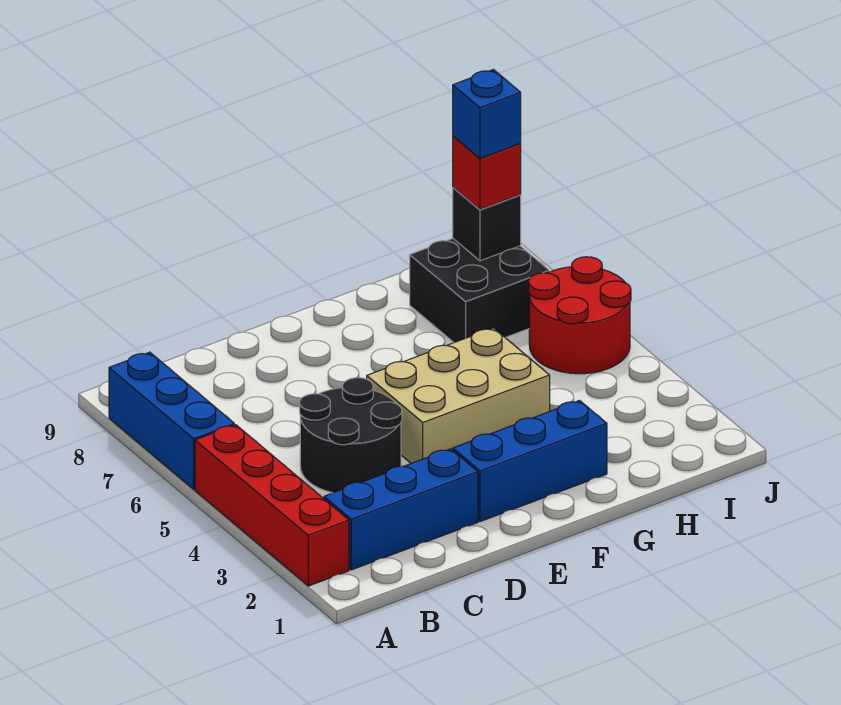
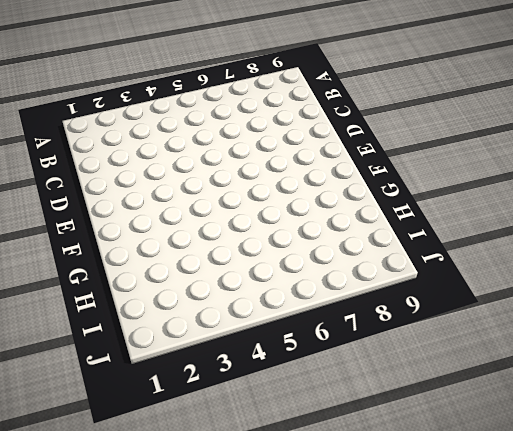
none -> red brick A2:A5 level 1
none -> blue brick A6:A8 level 1

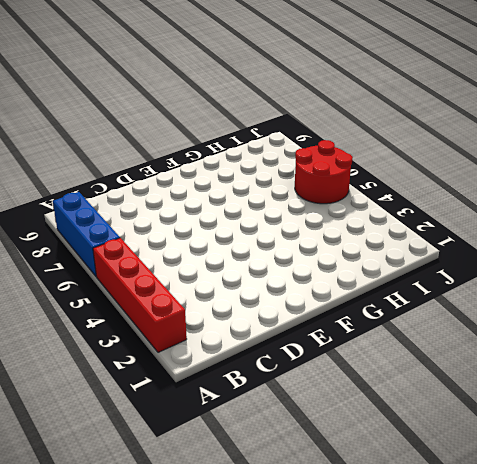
none -> blue brick B2:D2 level 1
none -> black round brick C4:D5 level 1

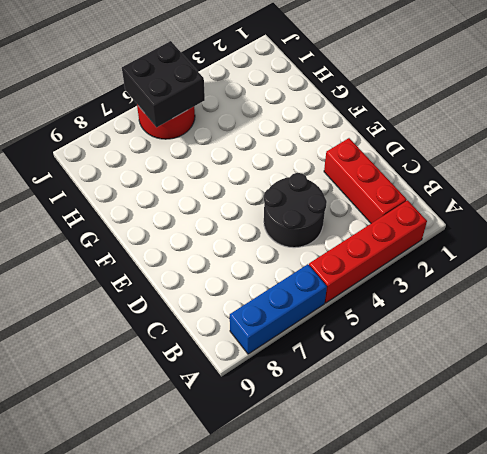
red brick B2:D2 level 1 -> blue brick B2:D2 level 1
black brick I5:J6 level 2 -> black brick H7:I8 level 1
none -> blue brick E2:G2 level 1
none -> tan brick E4:G5 level 1

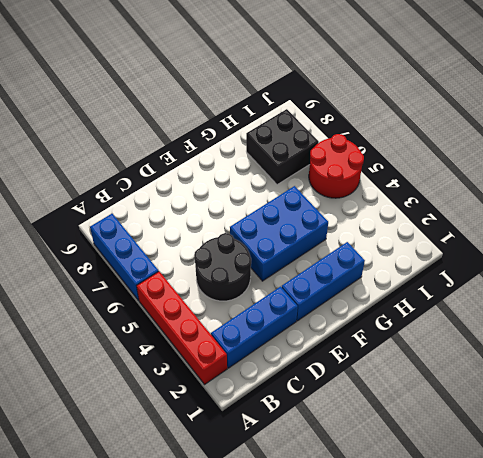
blue brick E4:G5 level 1 -> tan brick E4:G5 level 1
none -> black brick I8 level 2
none -> red brick I8 level 3

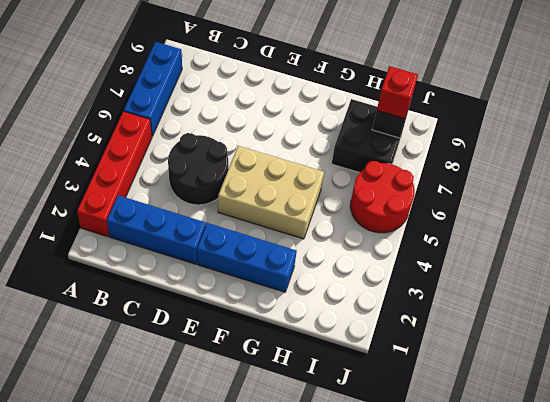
none -> blue brick I8 level 4

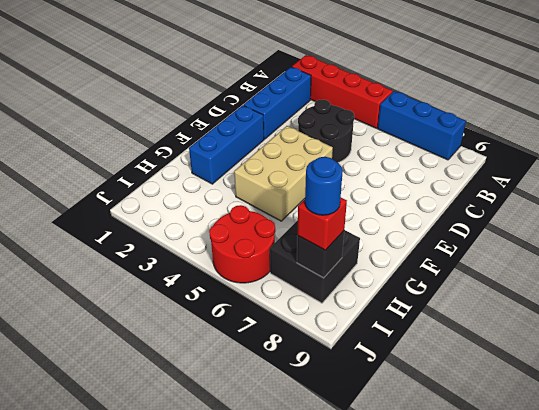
blue round brick I8 level 4 -> blue brick I8 level 4

